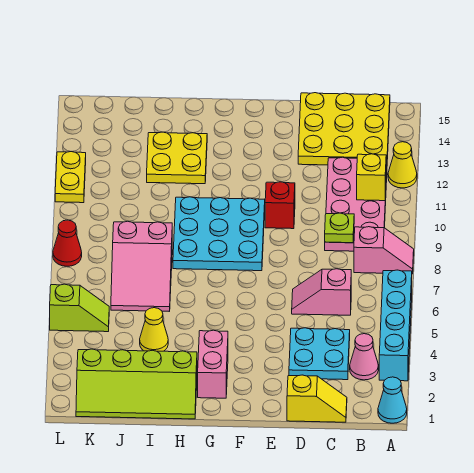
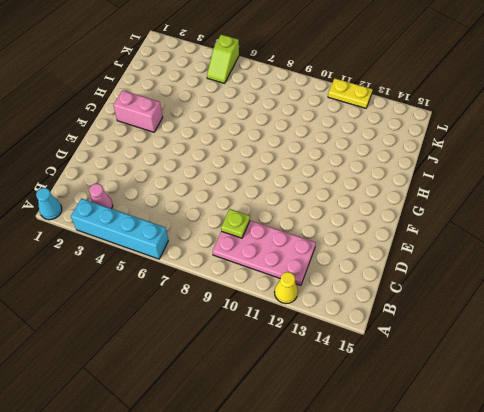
none -> pink slope A8:B8 level 1 top B
none -> yellow plate B13:D15 level 1
none -> yellow slope C1:D1 level 1 top D

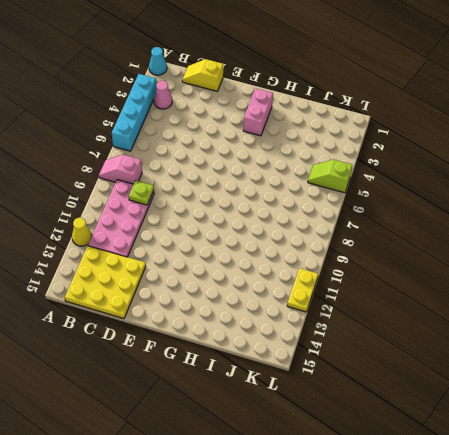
none -> cyan plate C3:D4 level 1
none -> pink slope C6:D6 level 1 top C
none -> red brick E10 level 1

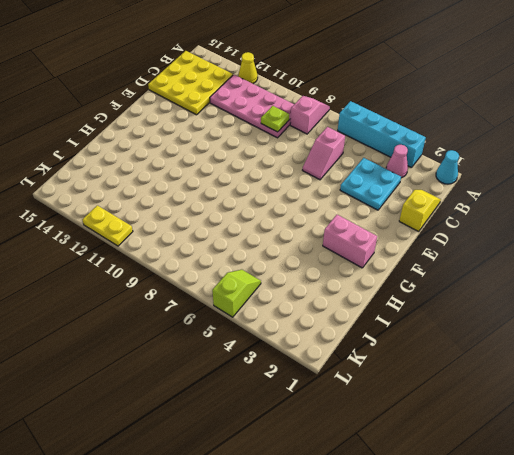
none -> red brick E10 level 1
none -> cyan plate F8:H10 level 1
none -> lime slope H1:K2 level 1 top 2

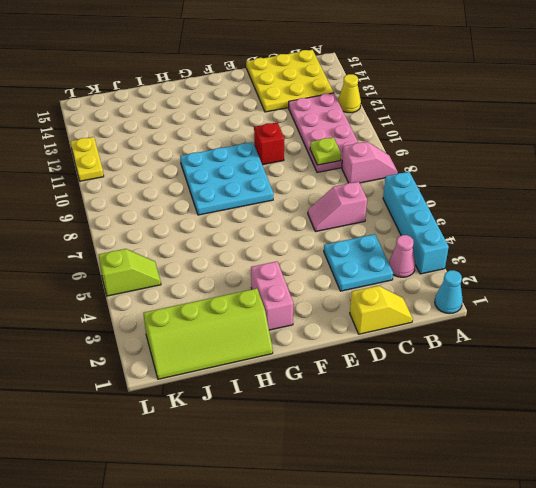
none -> yellow plate H12:I13 level 1
none -> yellow cone I4 level 1
none -> pink slope I6:J8 level 1 top 8

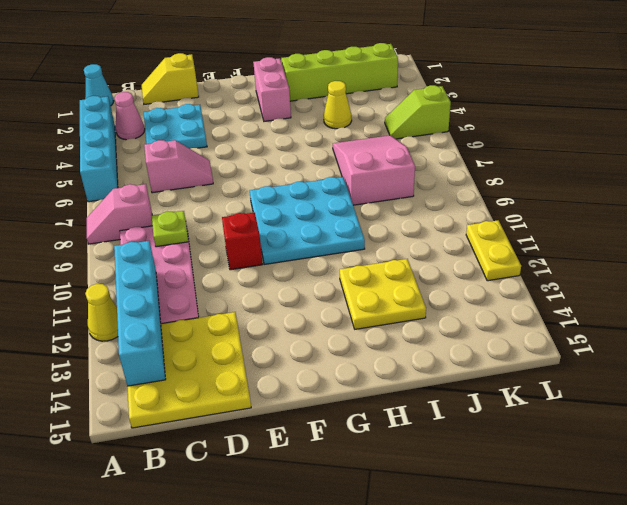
cyan brick B11:B14 level 2 -> yellow brick B11 level 2
none -> red cone L8 level 1

